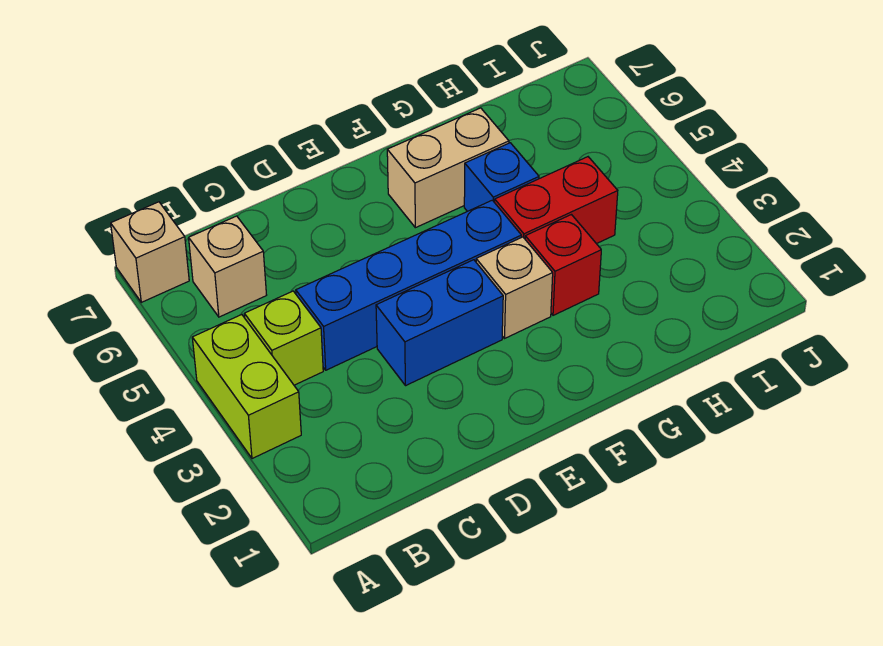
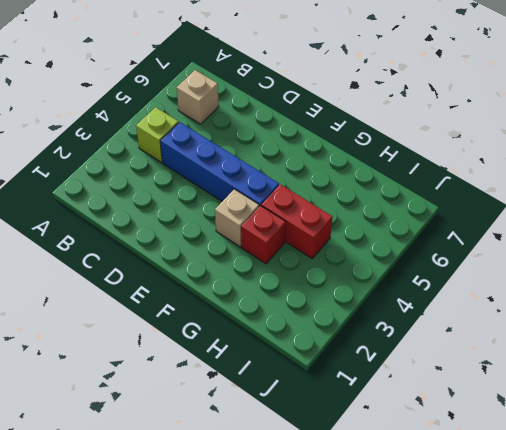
none -> lime brick A3:A4 level 1
none -> tan brick A7 level 1

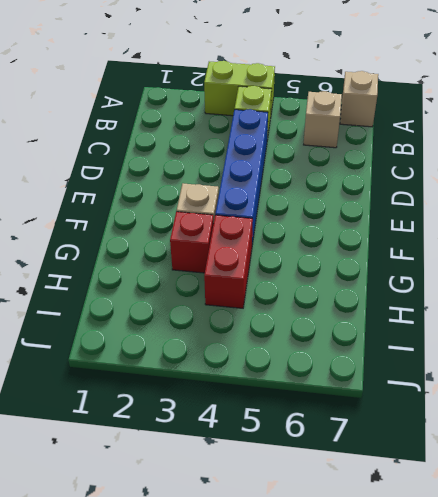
none -> blue brick D3:E3 level 1
none -> tan brick F6:G6 level 1

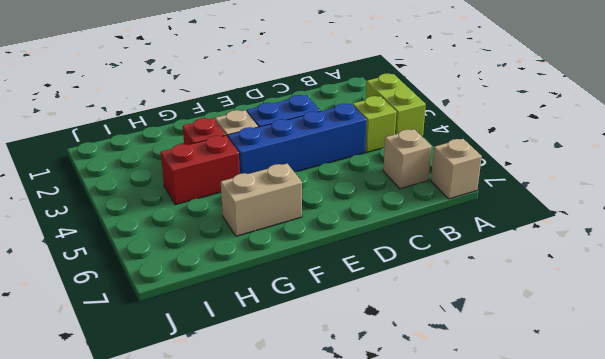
none -> blue brick G5 level 1

